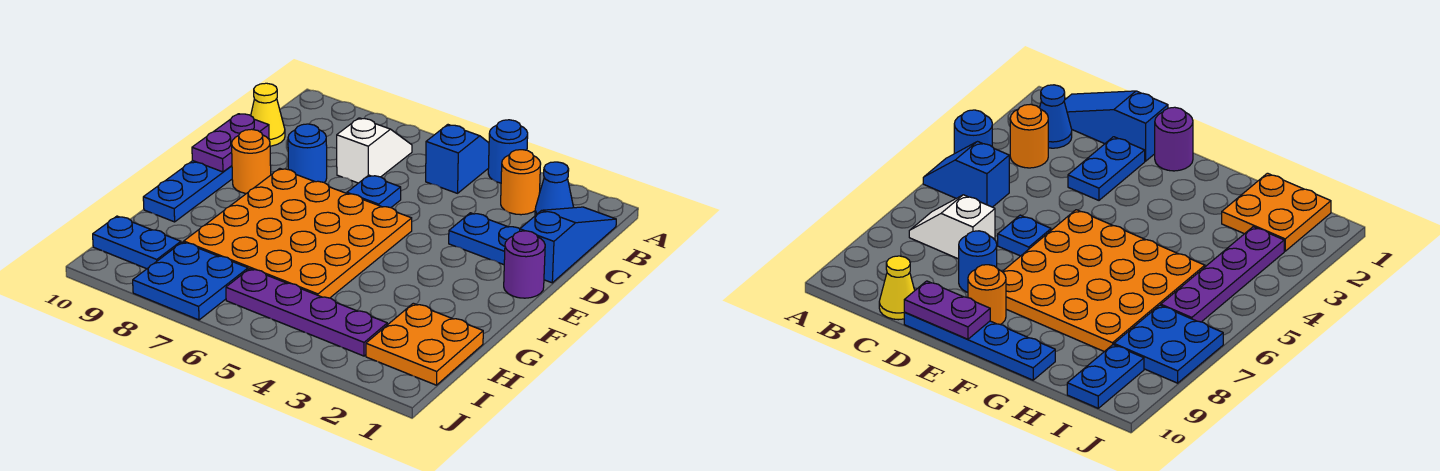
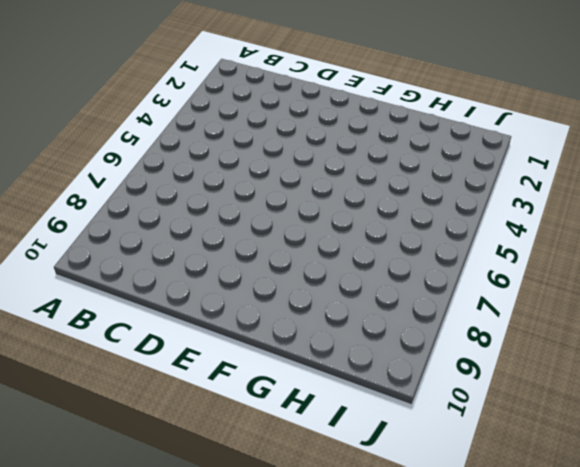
none -> blue round brick A4 level 1
none -> blue slope A5:B5 level 1 top B
none -> blue slope B1:D1 level 1 top D

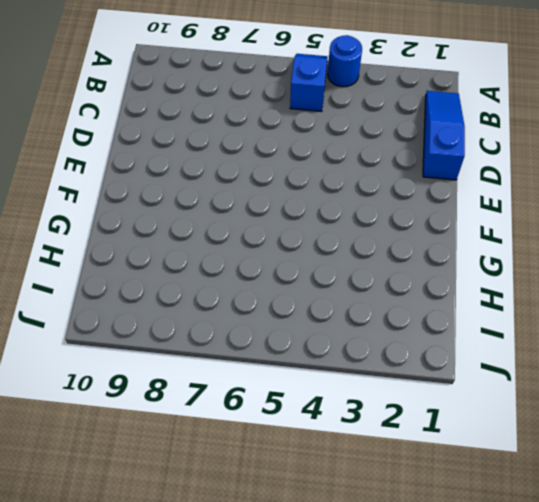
none -> blue cone B2 level 1
none -> orange round brick B3 level 1
none -> white slope B7:C7 level 1 top C

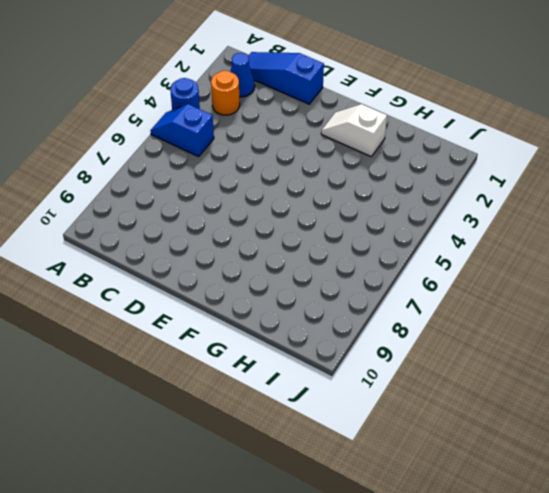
white slope F2:G2 level 1 top G -> white slope B7:C7 level 1 top C
none -> yellow cone C10 level 1
none -> blue plate D2:D3 level 1
none -> blue plate D6 level 1

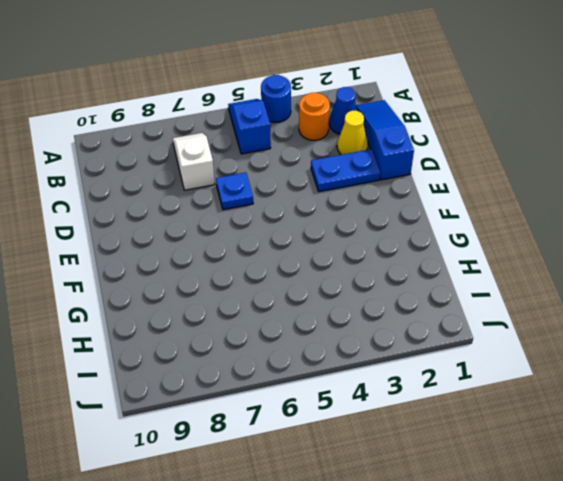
yellow cone C2 level 1 -> yellow cone C10 level 1
none -> blue round brick D8 level 1
none -> blue plate D10:G10 level 1
none -> purple round brick E1 level 1

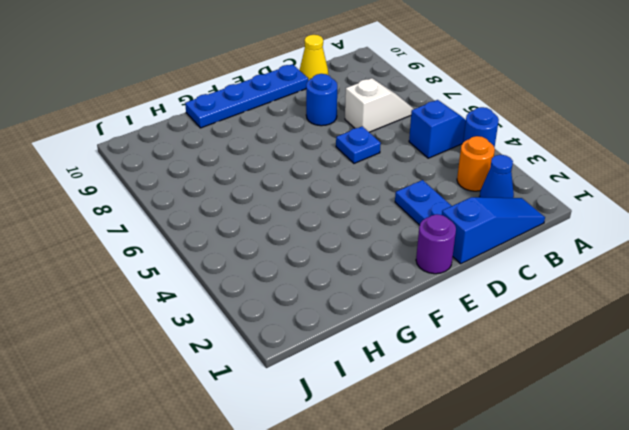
none -> orange plate E5:H8 level 1
none -> orange round brick E9 level 1
none -> orange plate H1:I2 level 1

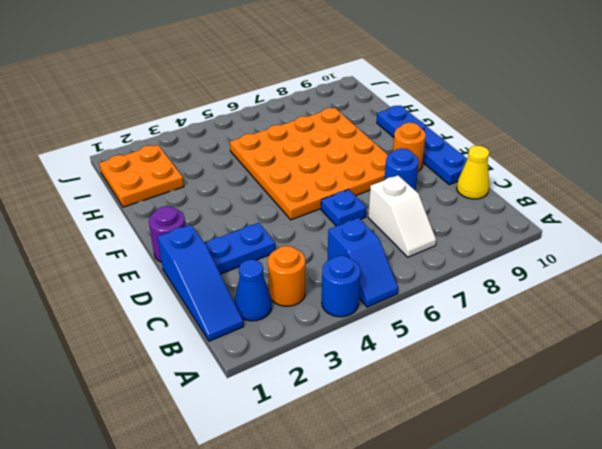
none -> purple plate I3:I6 level 1
none -> blue plate I7:J8 level 1
none -> blue plate I9:I10 level 1

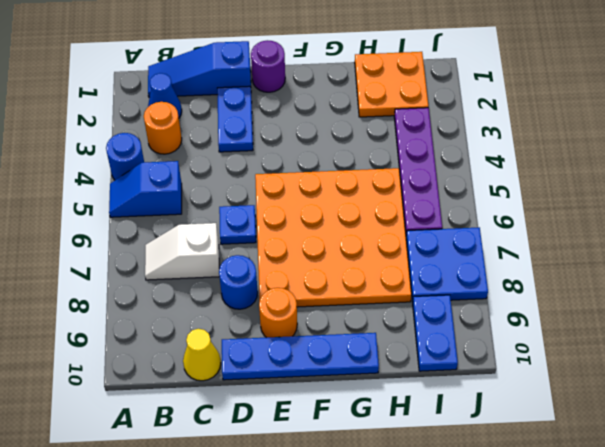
none -> purple plate D10:E10 level 2

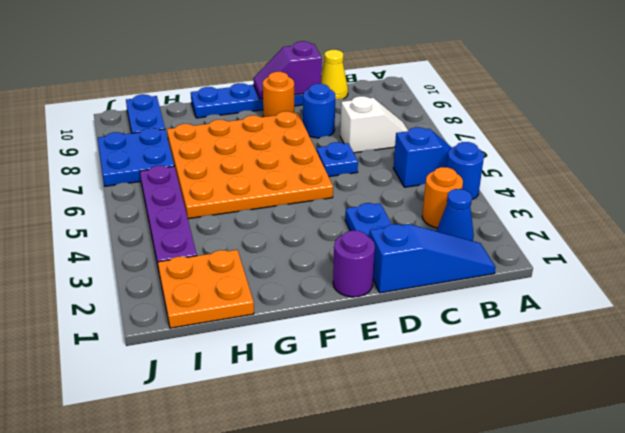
purple slope D10:E10 level 2 top D -> purple plate D10:E10 level 2

